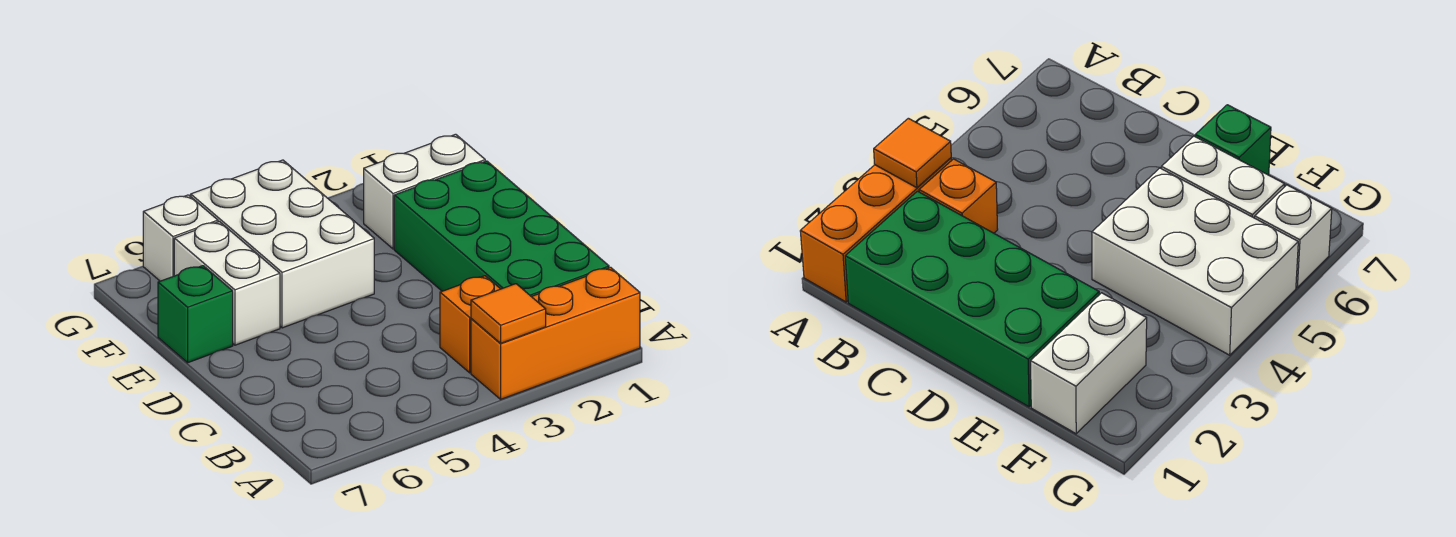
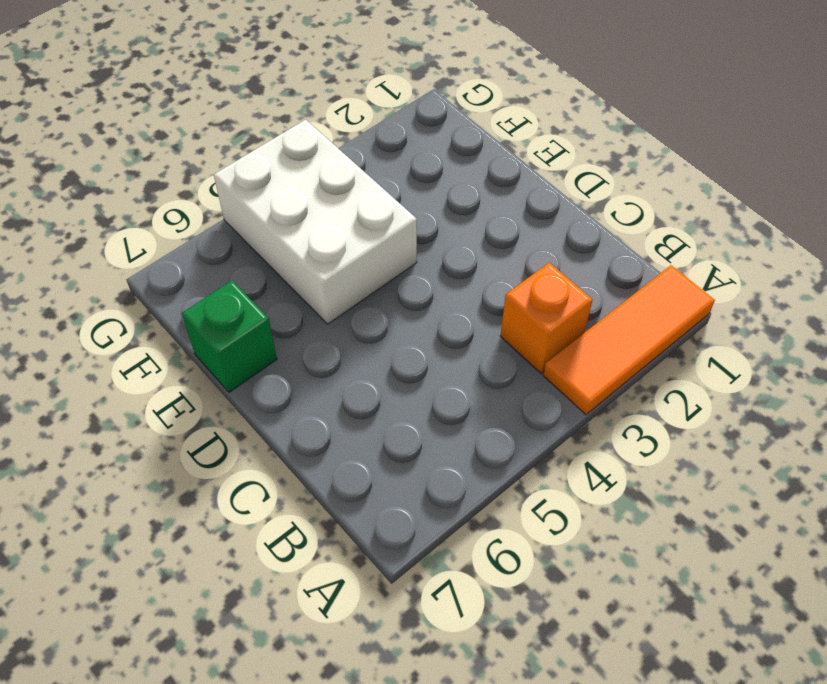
orange tile A1:A3 level 1 -> orange brick A1:A3 level 1
none -> green brick B1:E2 level 1
none -> white brick E6:F6 level 1

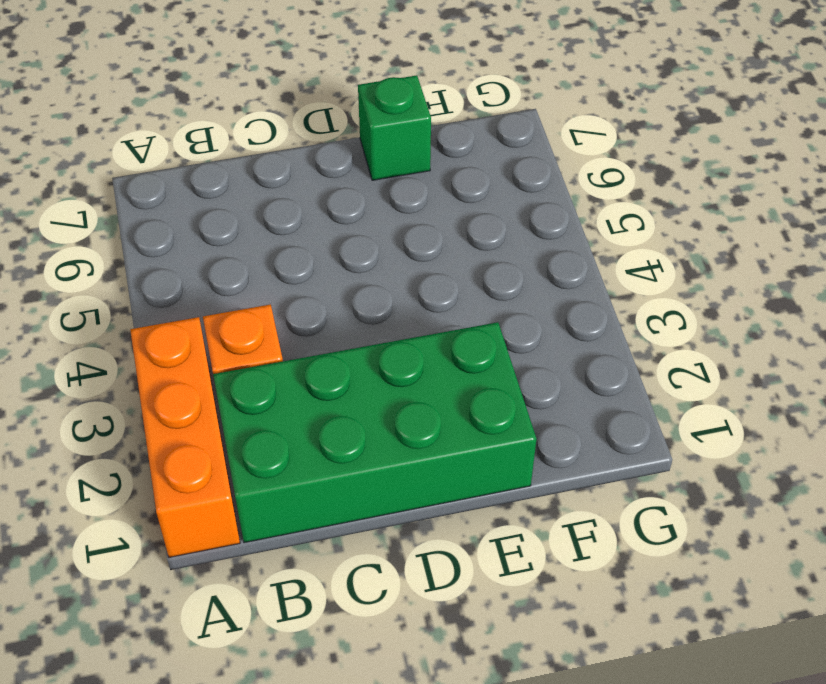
none -> white brick E4:G5 level 1
none -> white brick E6:F6 level 1

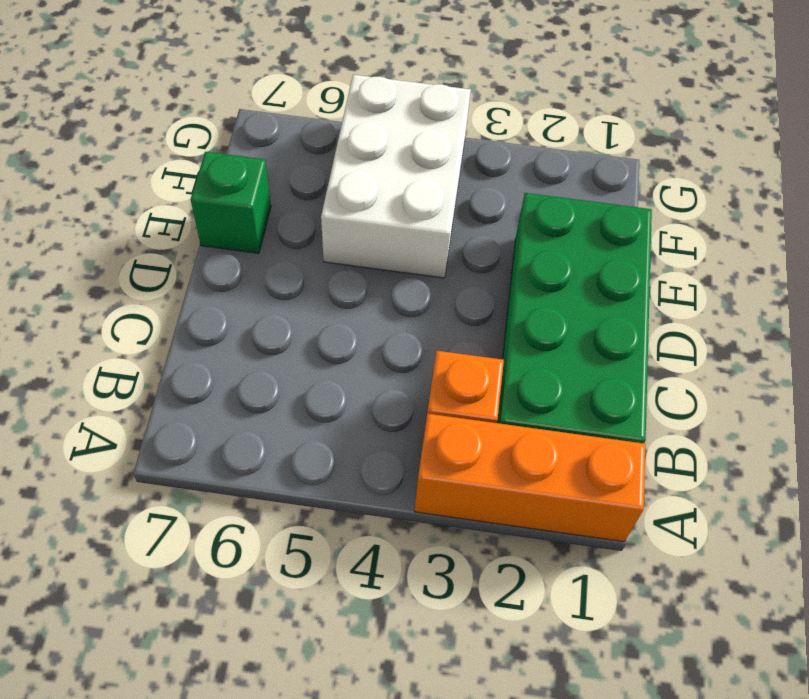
none -> white brick E6:F6 level 1
none -> white brick F1:F2 level 1

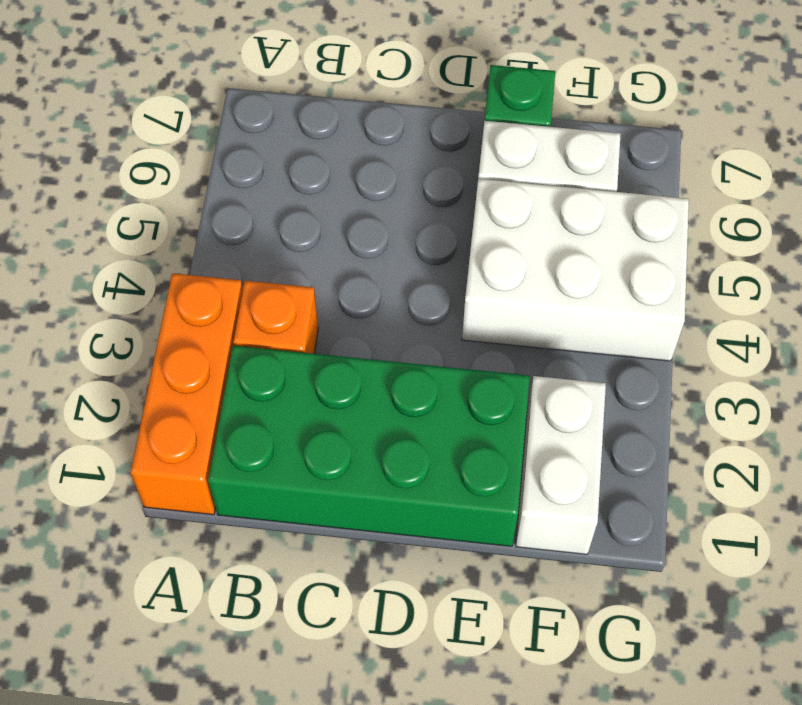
none -> white brick G6 level 1
none -> orange tile A3 level 2

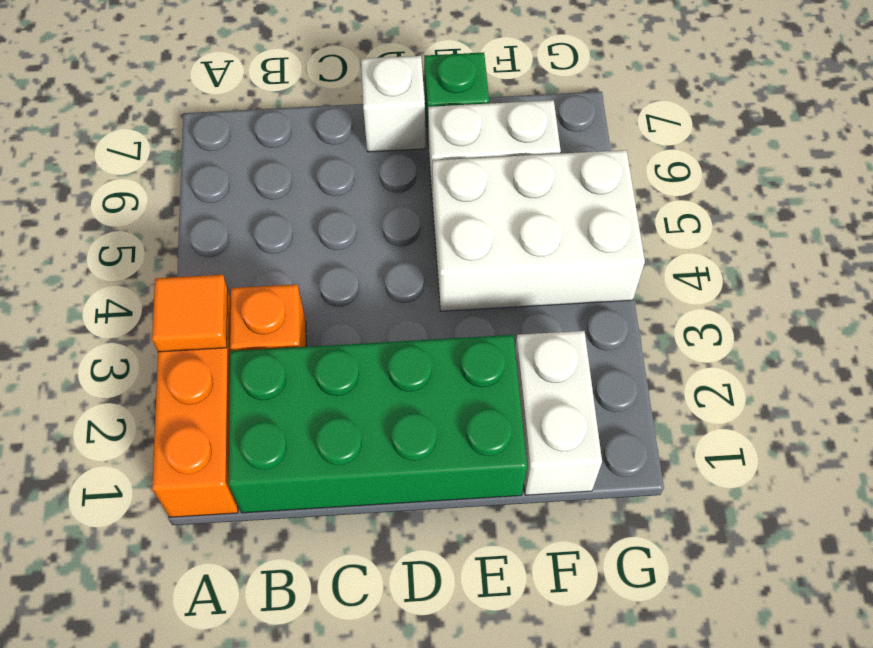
white brick D7 level 1 -> white brick G6 level 1

